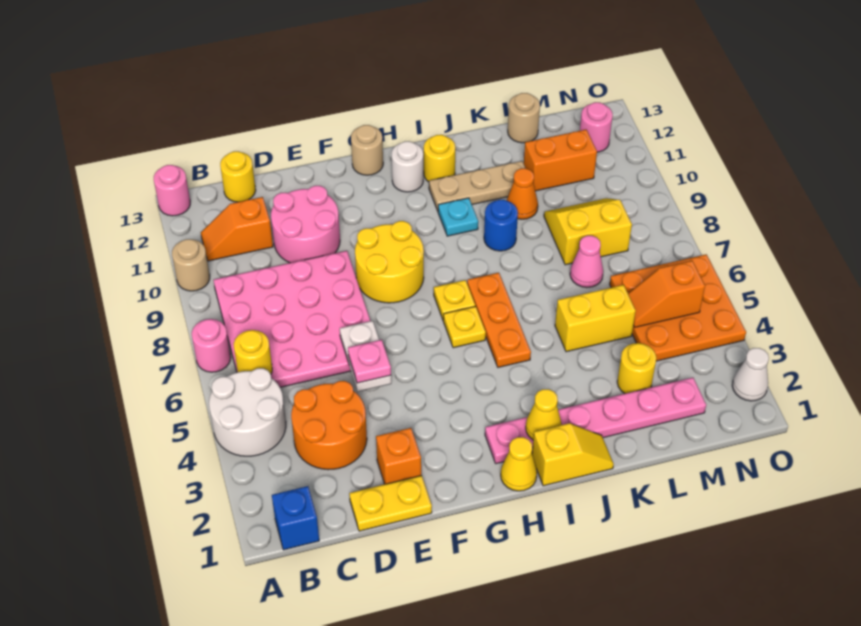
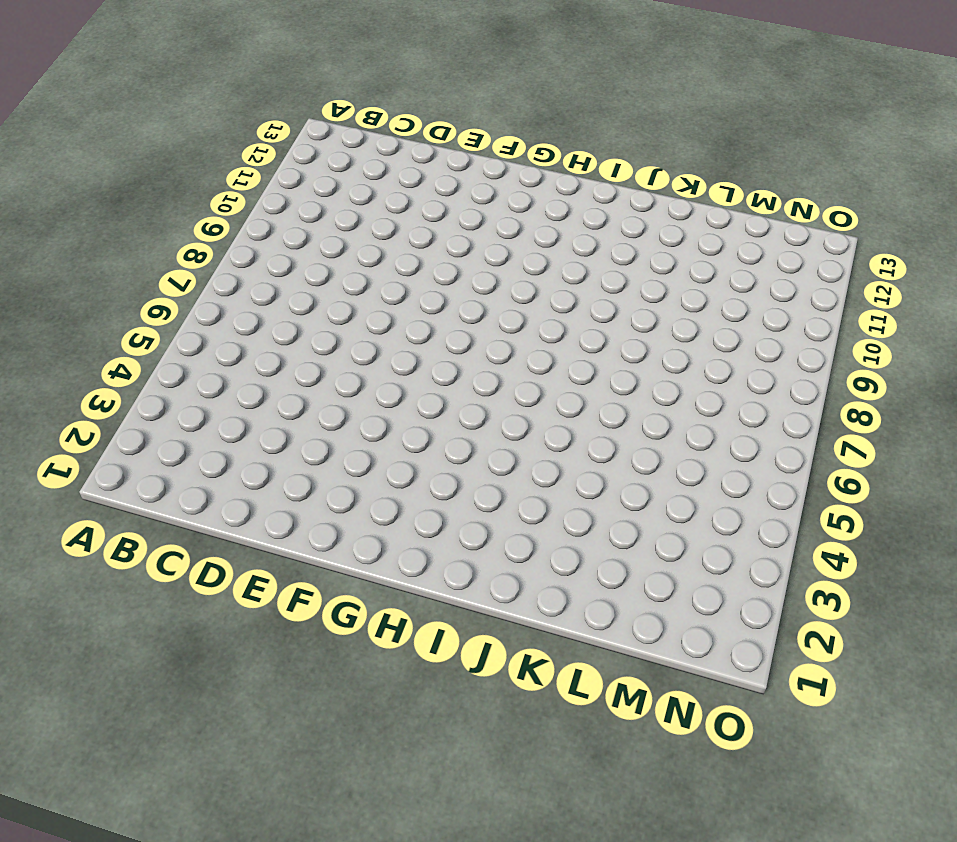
none -> white round brick A4:B5 level 1
none -> pink round brick A7 level 1
none -> tan round brick A10 level 1
none -> pink round brick A13 level 1

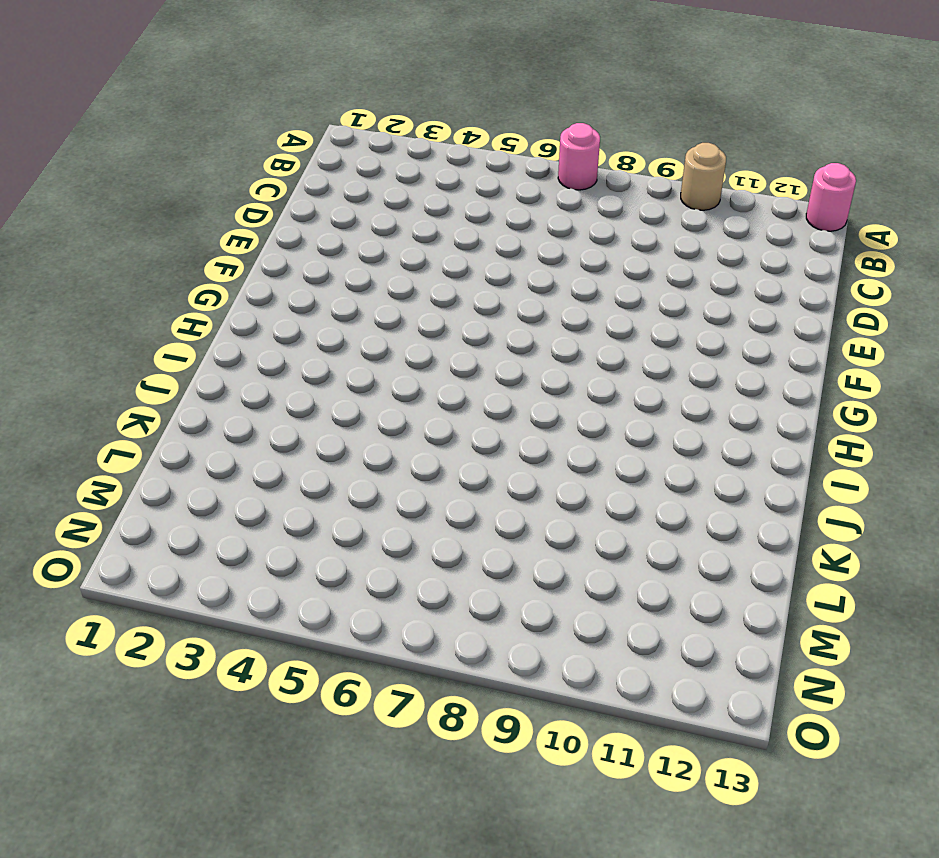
none -> white round brick A4:B5 level 1
none -> blue brick B1 level 1
none -> pink plate B6:E9 level 1
none -> orange slope B11:C11 level 1 top C

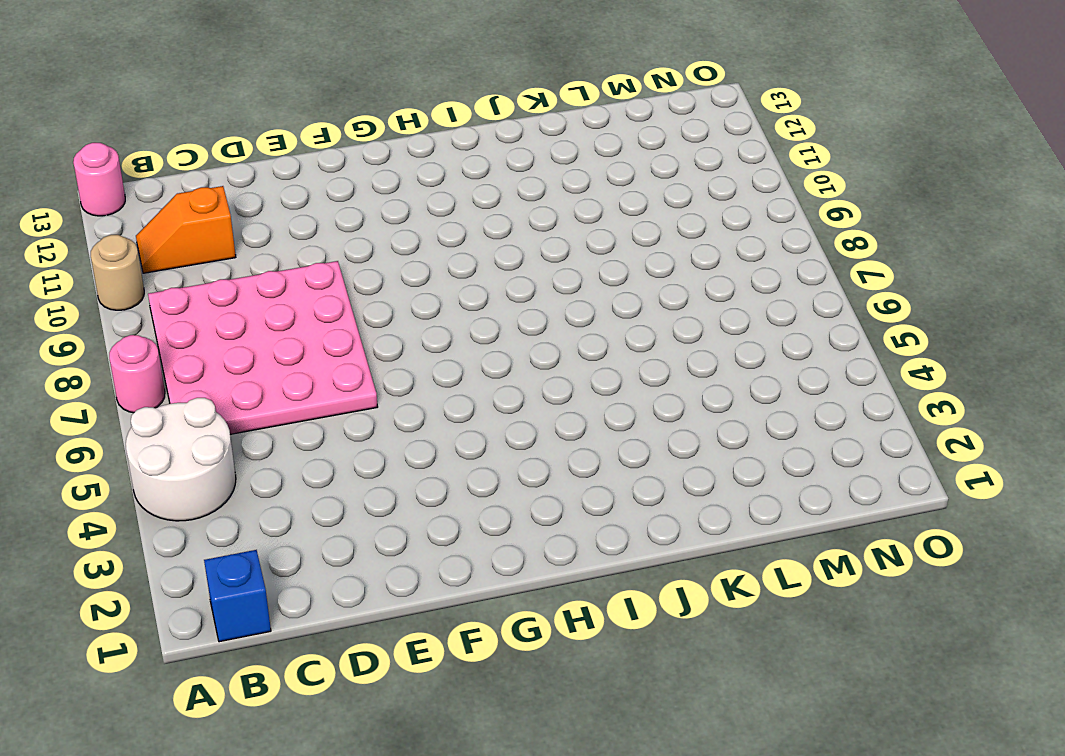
none -> orange round brick C3:D4 level 1
none -> yellow round brick C13 level 1
none -> yellow plate D1:E1 level 1
none -> pink round brick D10:E11 level 1

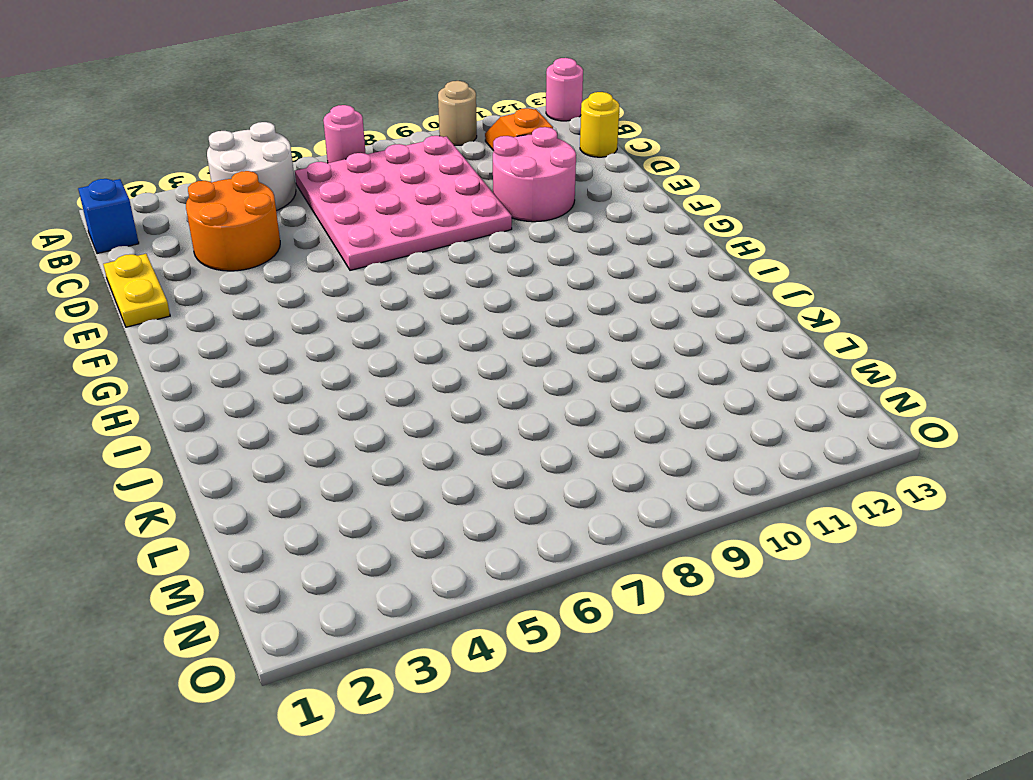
none -> orange brick E2 level 1
none -> yellow round brick F8:G9 level 1
none -> tan round brick G13 level 1
none -> yellow cone H1 level 1

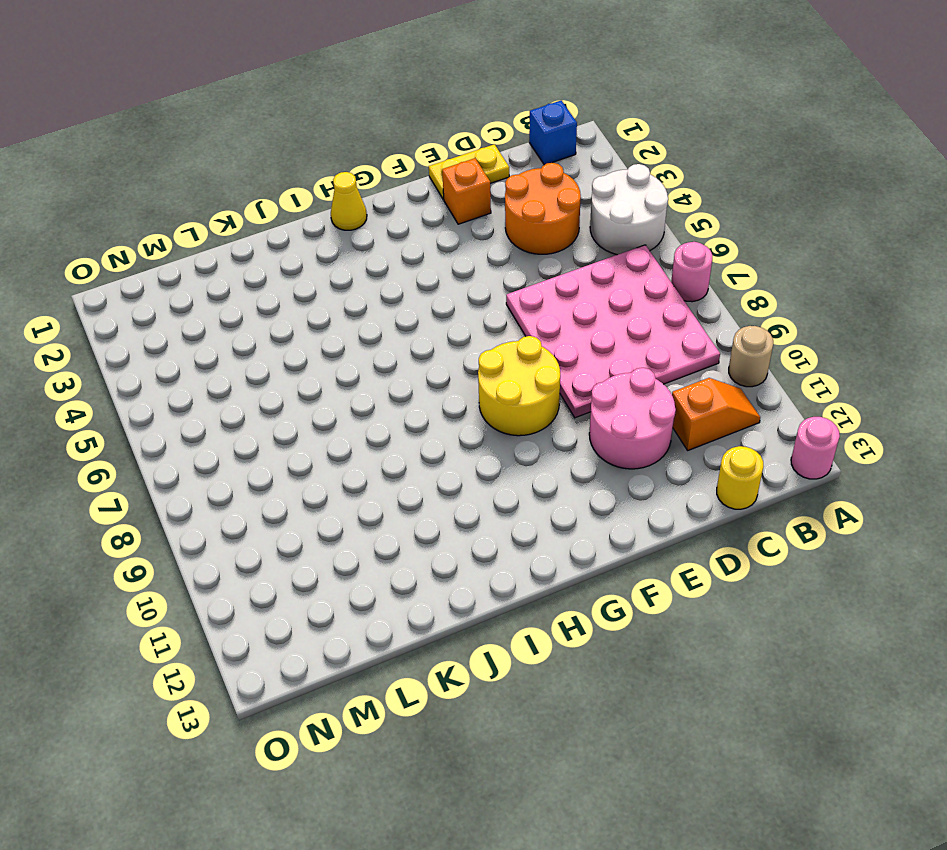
none -> tan round brick G13 level 1
none -> pink plate H2:M2 level 1
none -> yellow plate H6 level 1
none -> yellow plate H7 level 1

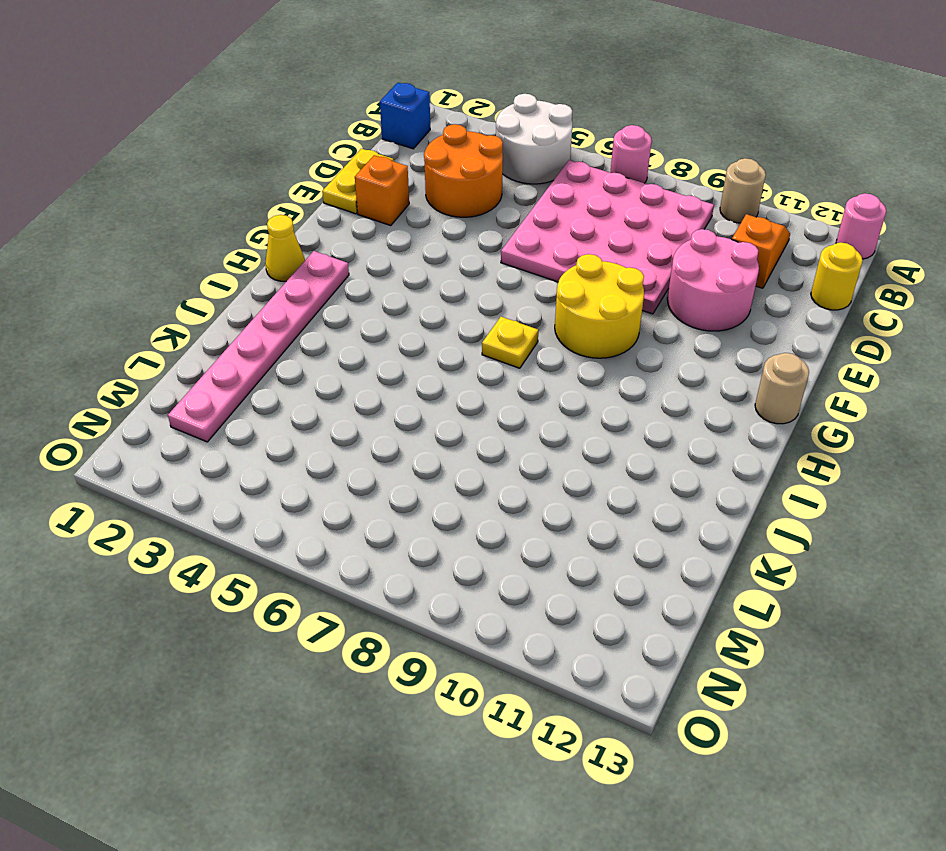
none -> yellow plate H6 level 1
none -> white round brick H12 level 1
none -> yellow slope I1:J1 level 1 top I
none -> orange plate I5:I7 level 1

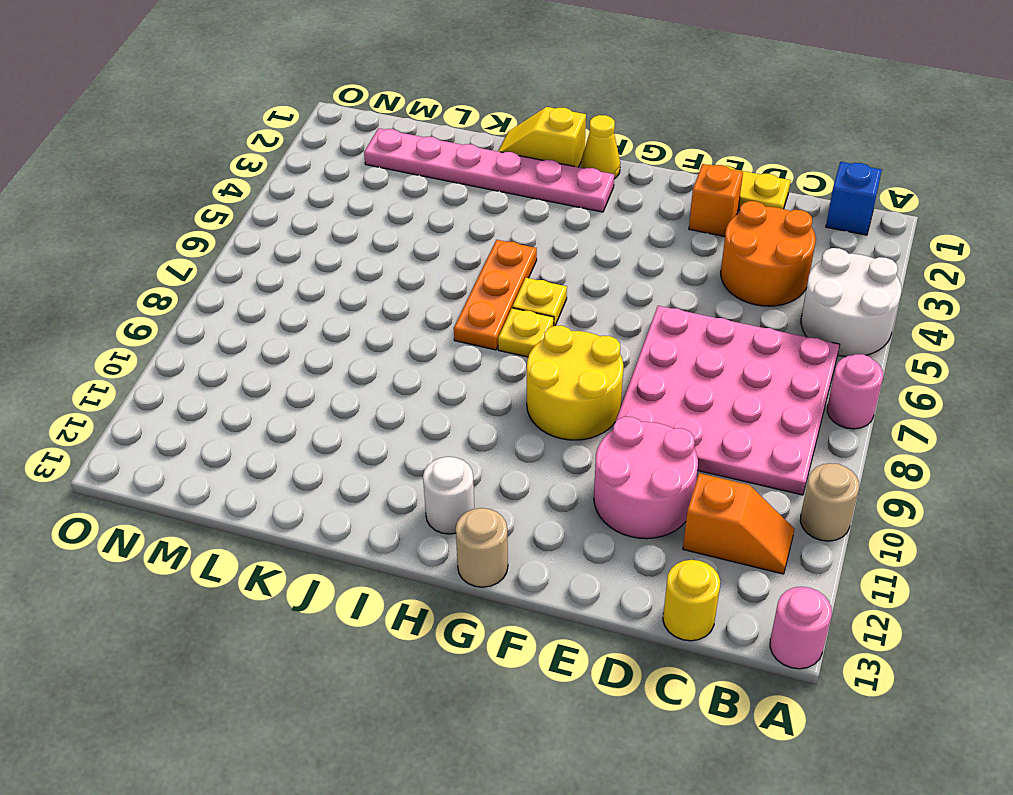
none -> cyan plate I10 level 1
none -> tan plate I11:K11 level 1
none -> yellow round brick I12 level 1
none -> blue round brick J9 level 1

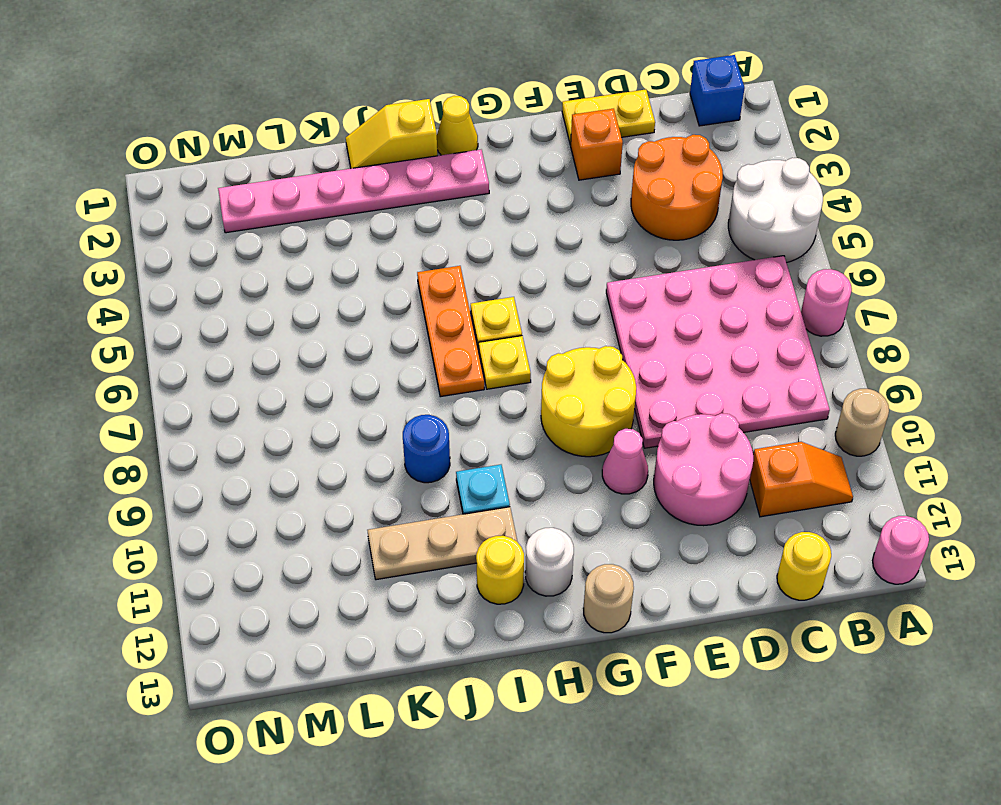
pink cone F10 level 1 -> pink cone L7 level 1
none -> yellow brick K5:L5 level 1
none -> orange cone K10 level 1
none -> yellow round brick L3 level 1
none -> yellow slope L8:M9 level 1 top 8

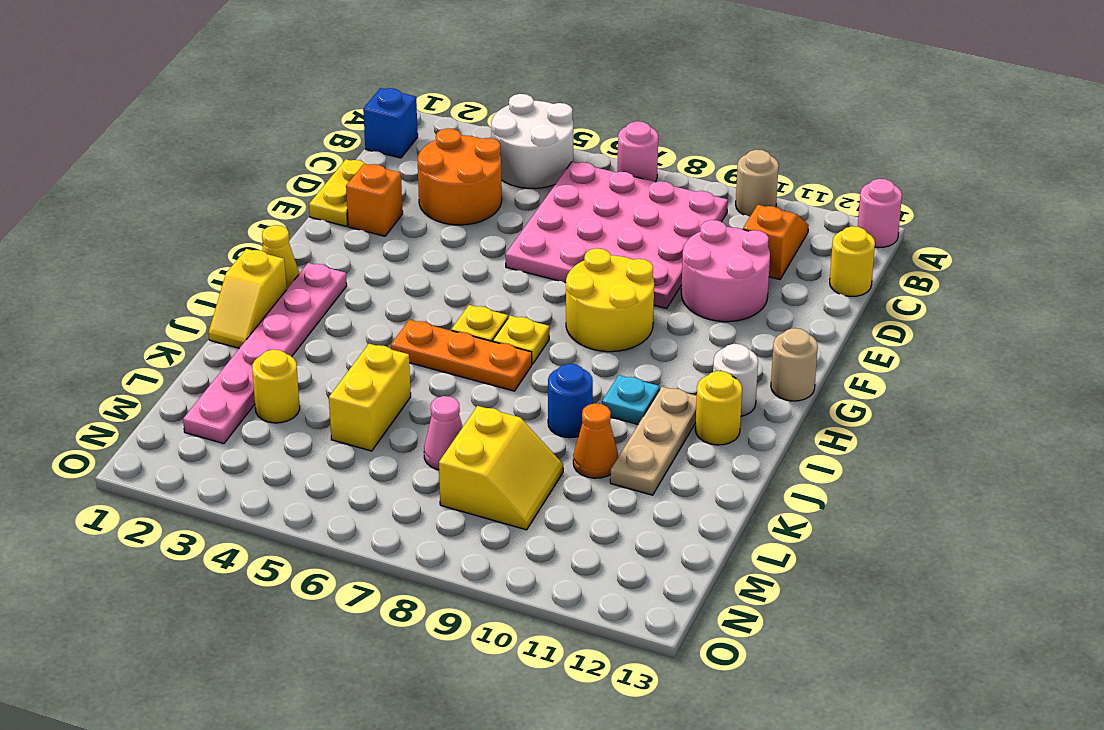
none -> orange brick L11:M11 level 1
none -> tan round brick L13 level 1
none -> orange plate M4:O6 level 1
none -> pink round brick N12 level 1

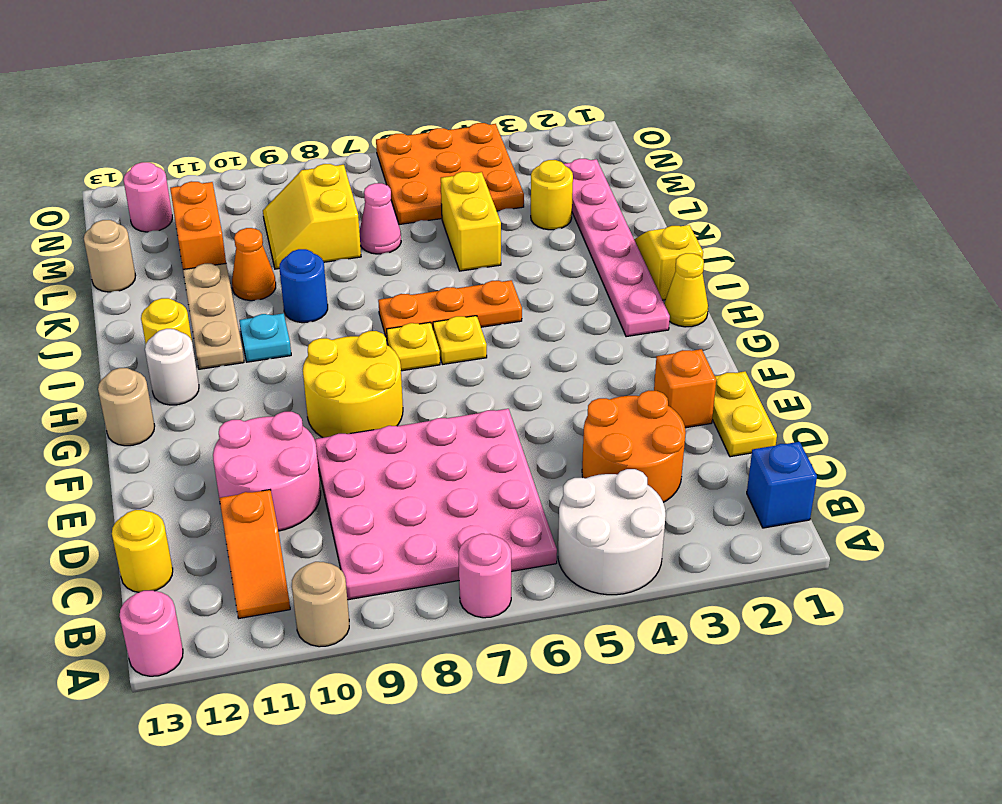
none -> white cone O2 level 1
none -> yellow round brick B6 level 2
none -> white plate E5:E6 level 2
none -> yellow cone I2 level 2

